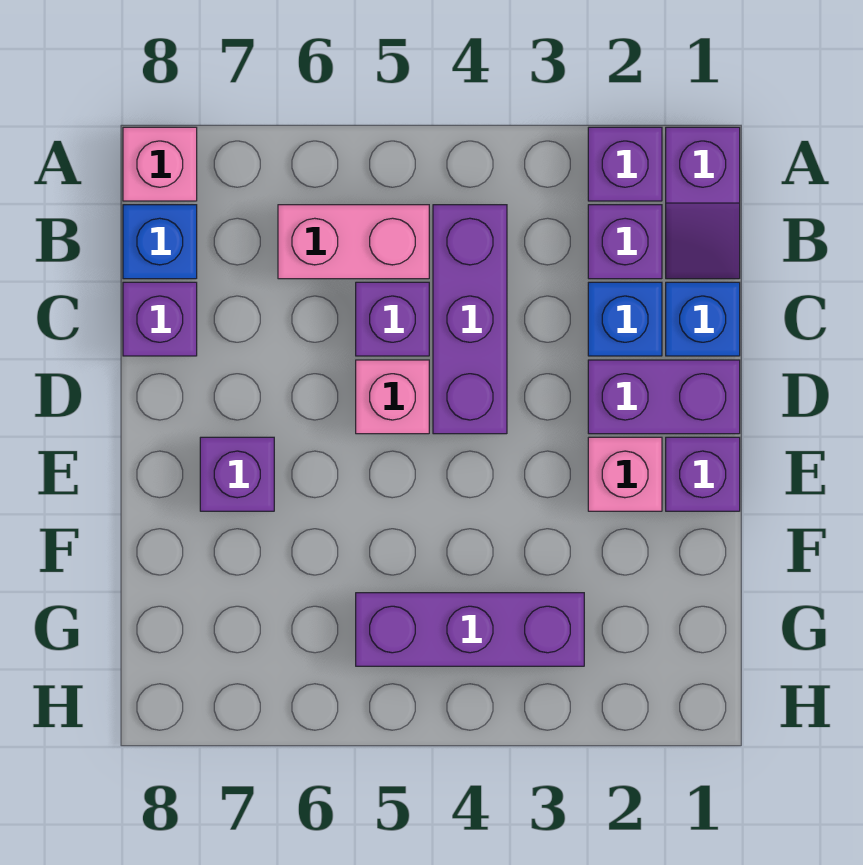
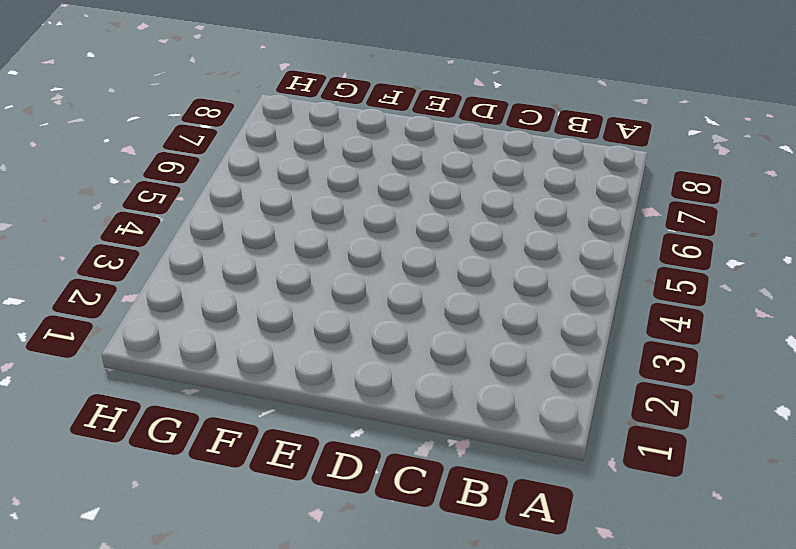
none -> purple slope A1:B1 level 1 top A
none -> purple brick A2 level 1
none -> pink brick A8 level 1

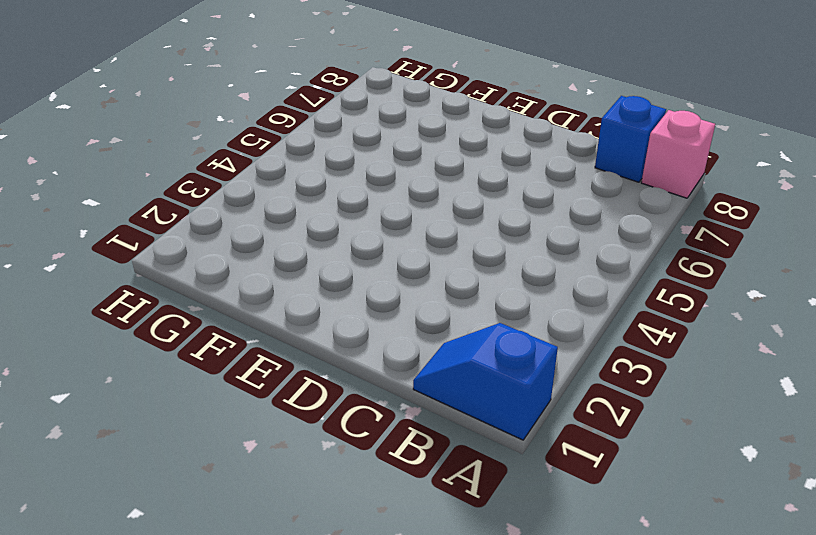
blue slope A1:B1 level 1 top A -> purple slope A1:B1 level 1 top A
none -> purple brick A2 level 1
none -> purple brick B2 level 1
none -> purple brick B4:D4 level 1

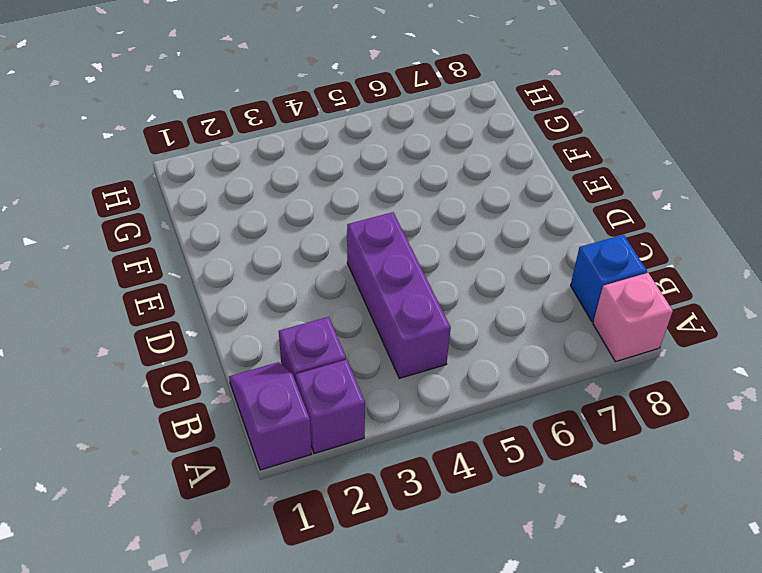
none -> pink brick B5:B6 level 1
none -> blue brick C1 level 1
none -> blue brick C2 level 1

